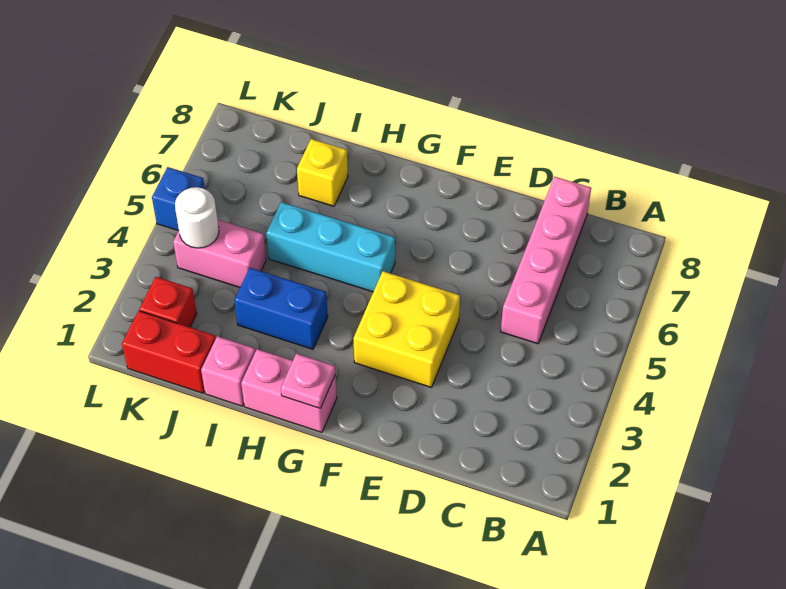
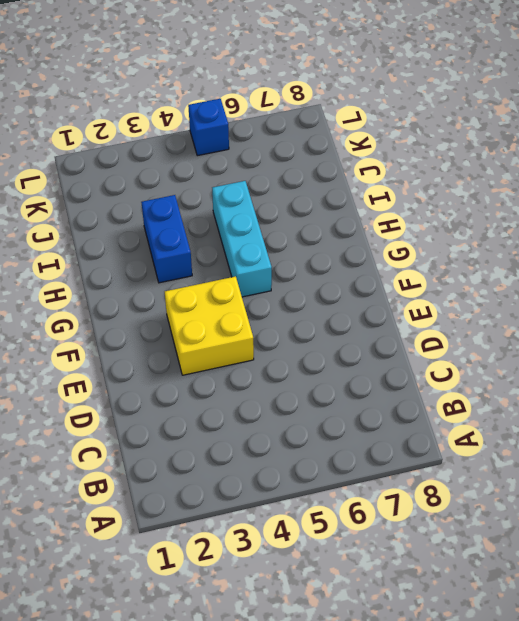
none -> pink brick C5:C8 level 1
none -> pink brick G1:H1 level 1
none -> pink brick I1 level 1

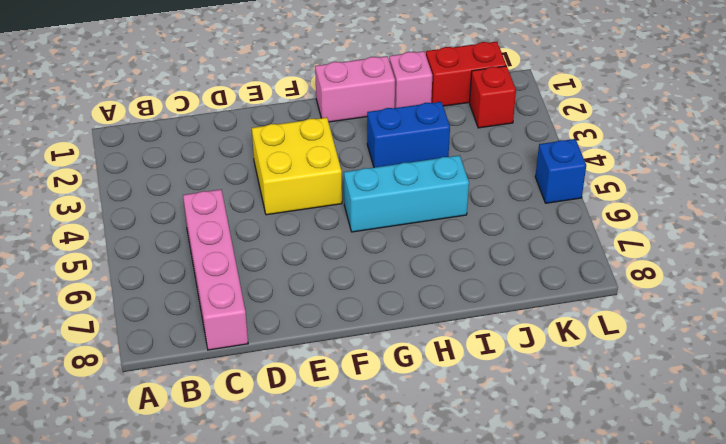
none -> yellow brick I7 level 1
none -> pink brick J4:K4 level 1
none -> pink plate G1 level 2

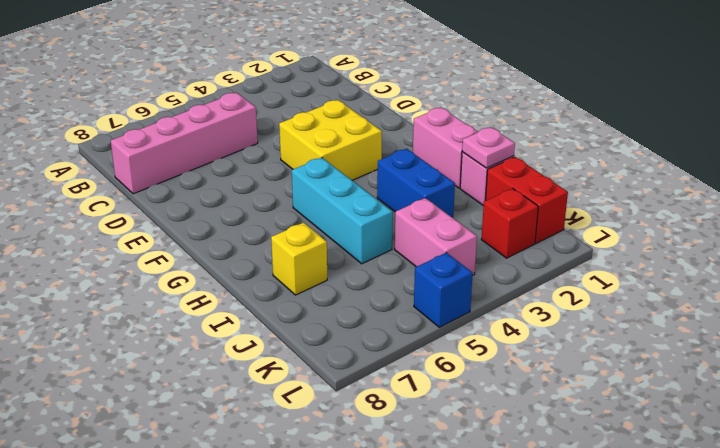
pink plate I1 level 2 -> pink plate G1 level 2
none -> white round brick K4 level 2

